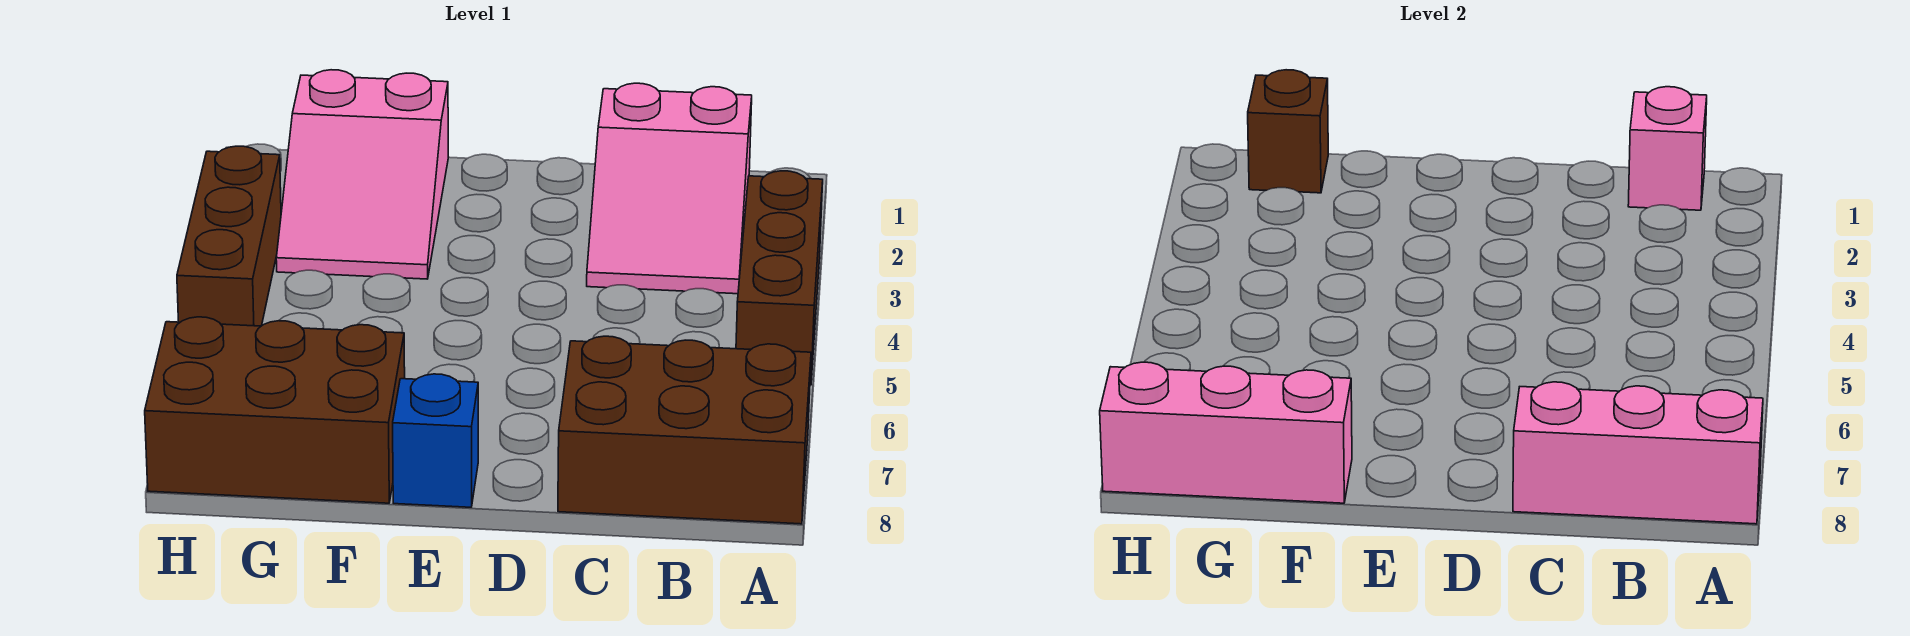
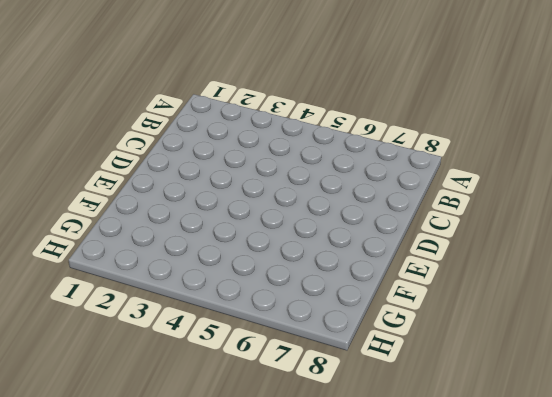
none -> brown brick A3:A5 level 1
none -> brown brick A7:C8 level 1

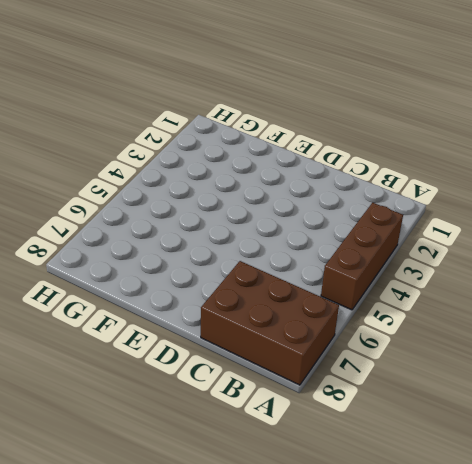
none -> pink slope B1:C3 level 1 top 1
none -> blue brick E8 level 1

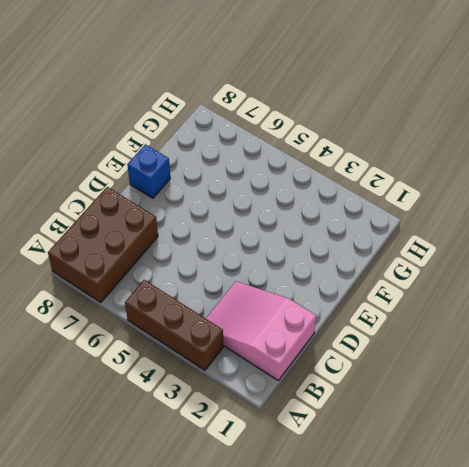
none -> pink slope F1:G3 level 1 top 1
none -> brown brick F7:H8 level 1

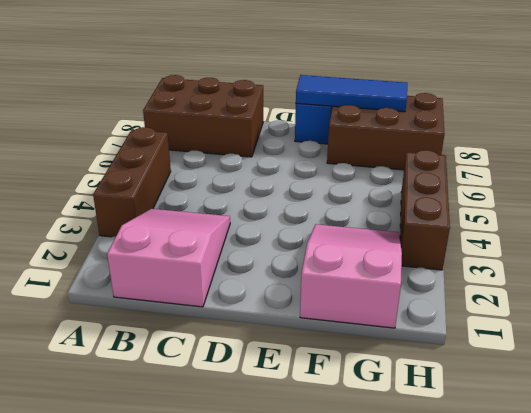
blue tile E8:G8 level 2 -> pink brick F8:H8 level 2
none -> pink brick A8:C8 level 2
none -> pink brick B1 level 2

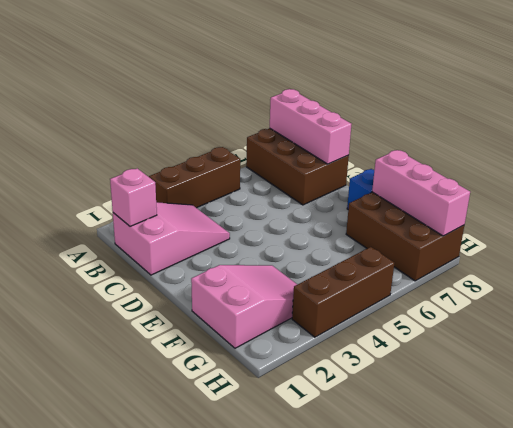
none -> brown brick G1 level 2

